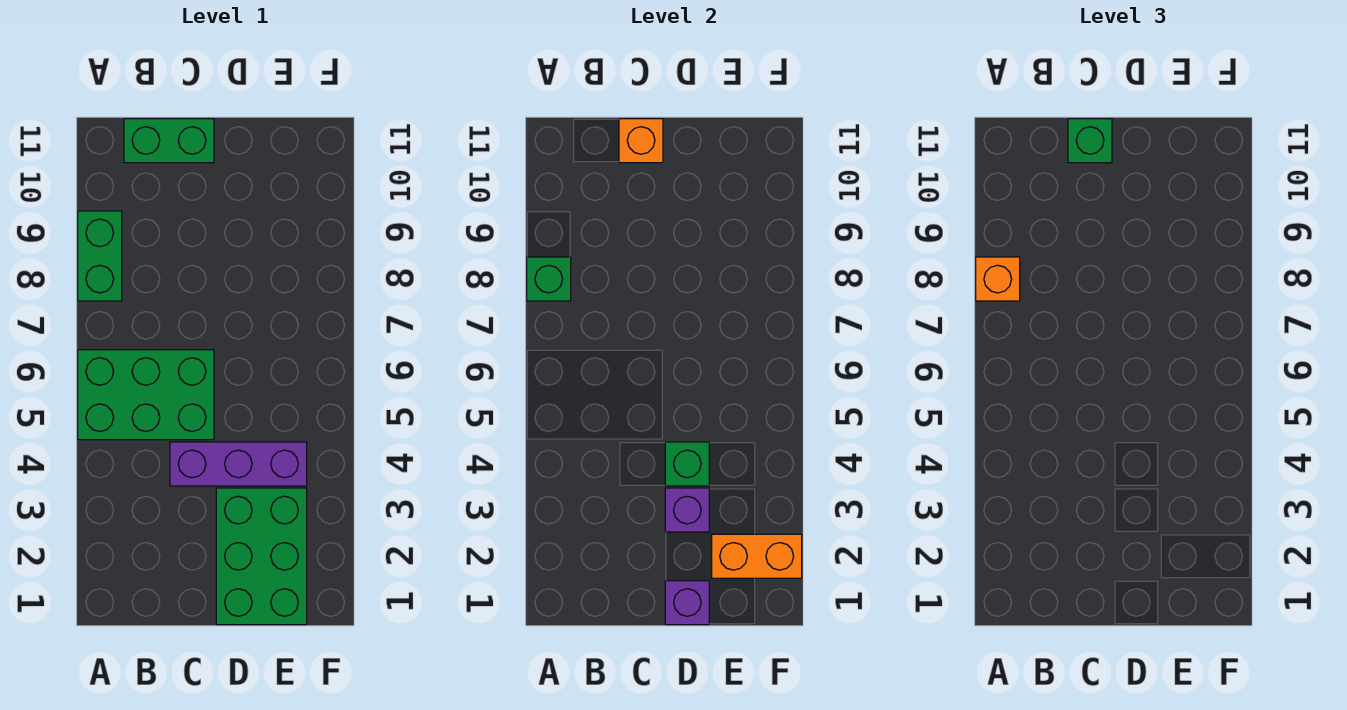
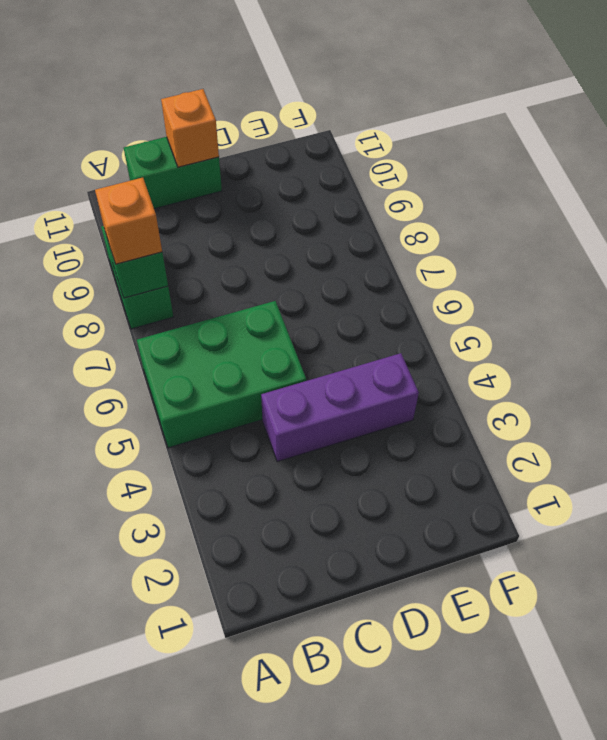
none -> green brick D1:E3 level 1
none -> purple brick D1 level 2
none -> purple brick D3 level 2

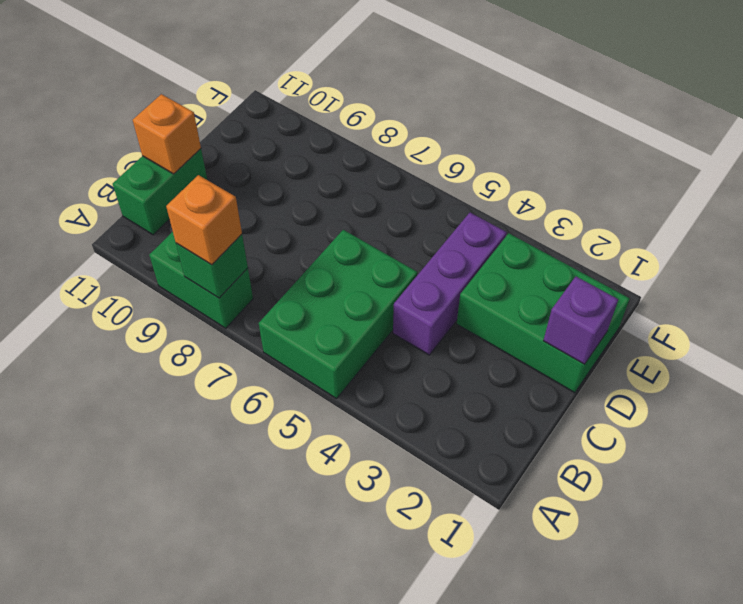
none -> purple brick D3 level 2
none -> green brick D4 level 2
none -> orange brick E2:F2 level 2

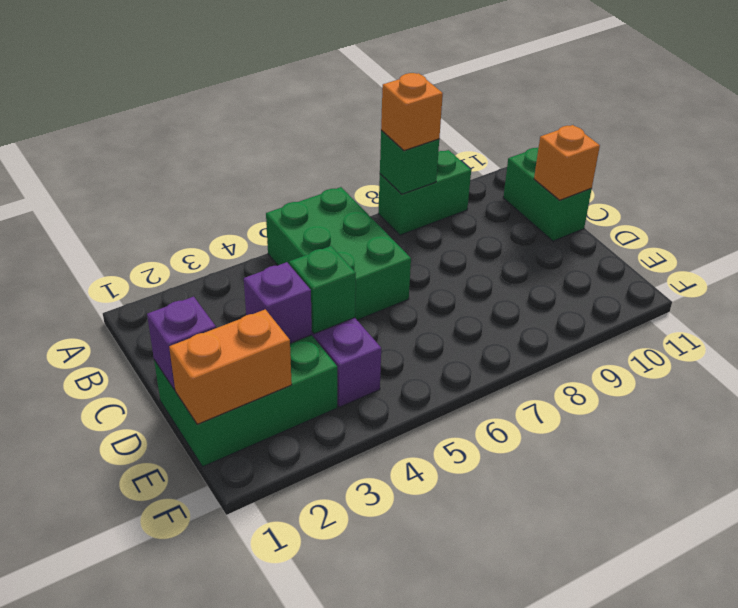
orange brick E1:E2 level 2 -> orange brick E2:F2 level 2
none -> green brick C11 level 3

